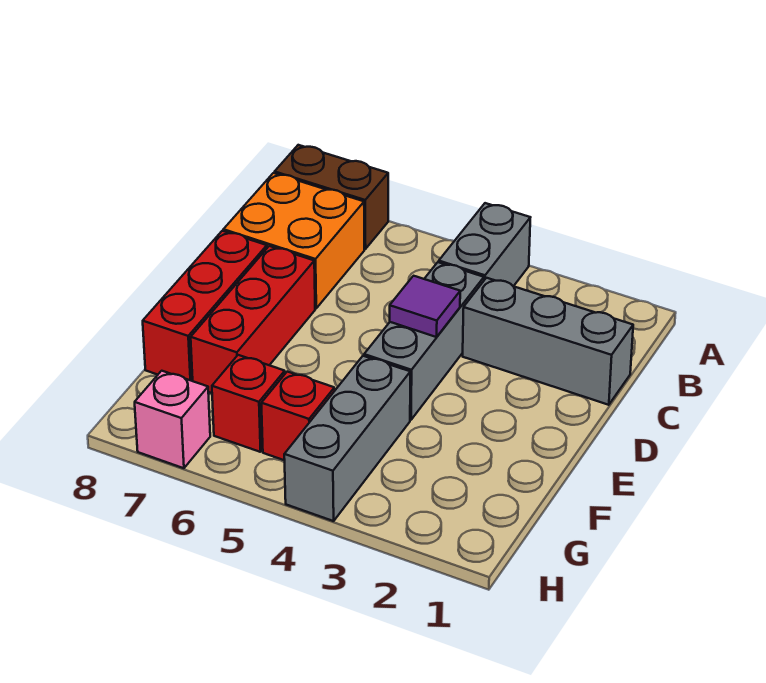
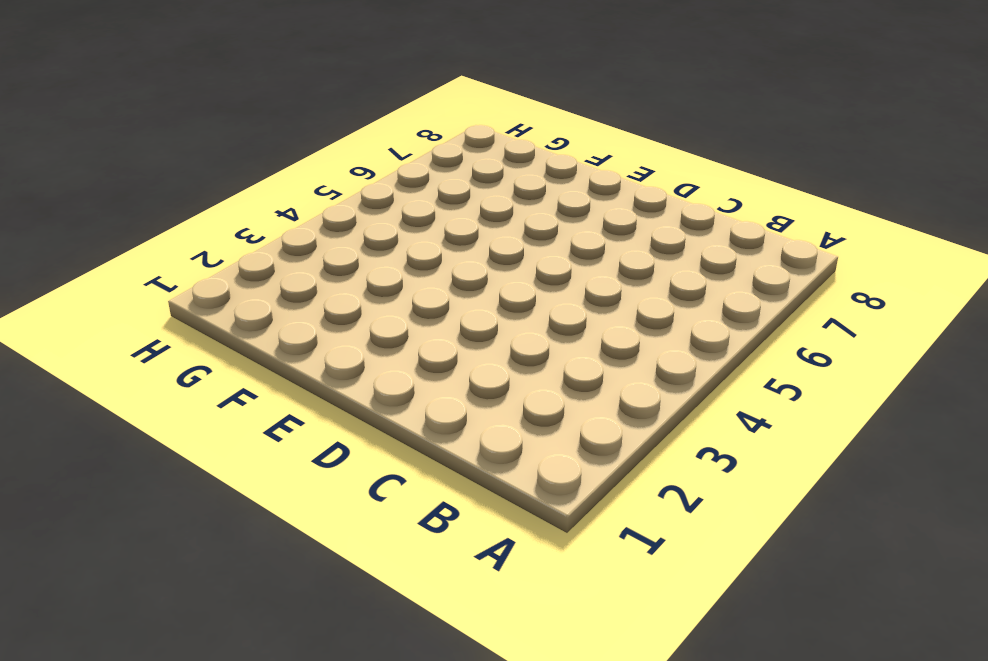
none -> grey brick A4:B4 level 1
none -> brown brick A7:A8 level 1
none -> orange brick B7:C8 level 1

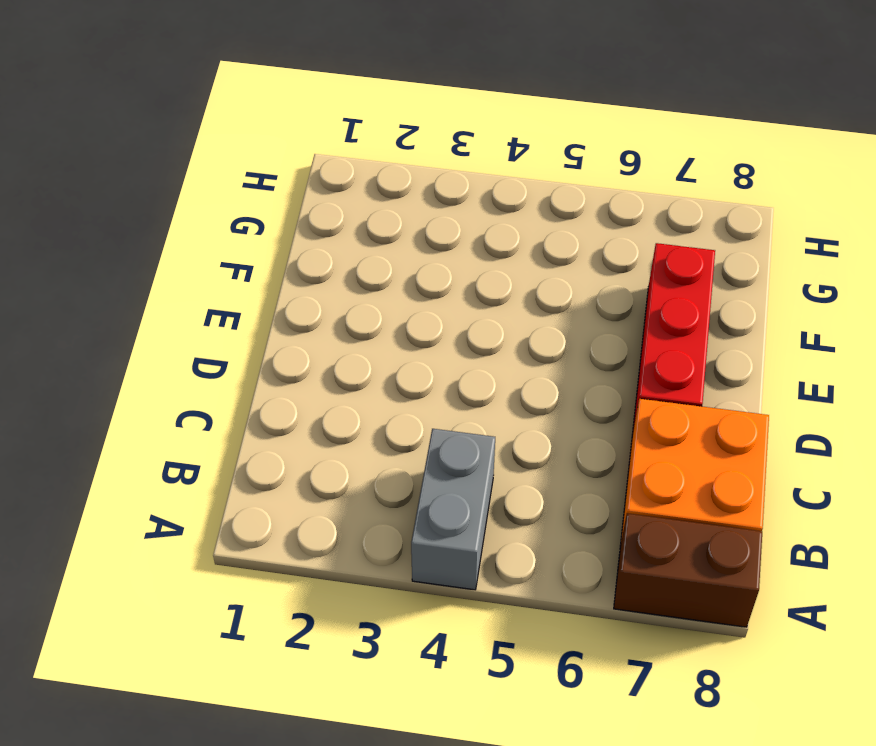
none -> grey brick C1:C3 level 1
none -> grey brick C4:E4 level 1
none -> red brick D8:F8 level 1

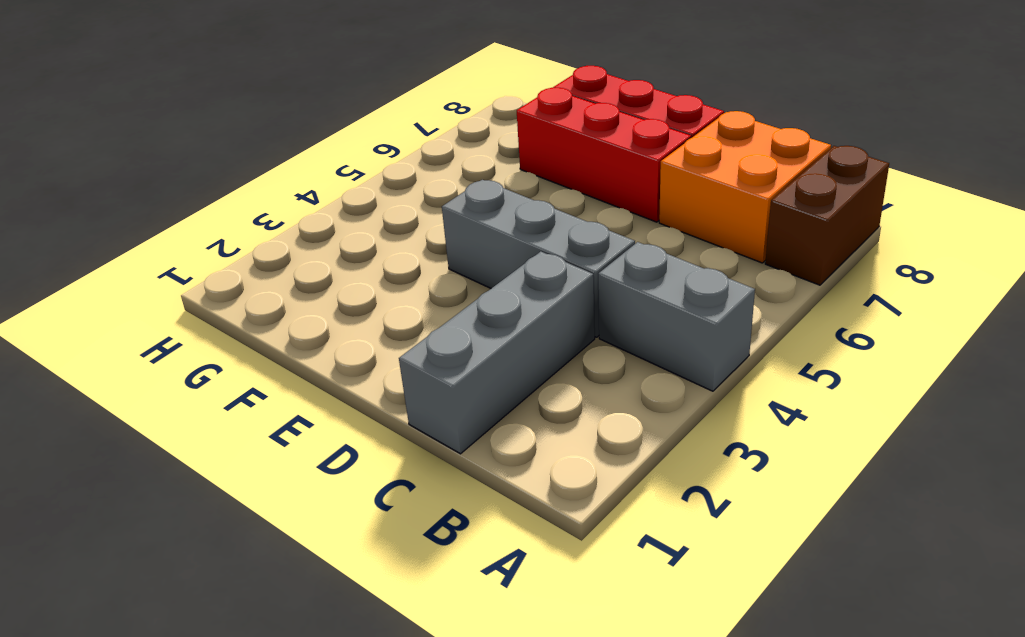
none -> grey brick F4:H4 level 1
none -> red brick G5 level 1
none -> red brick G6 level 1

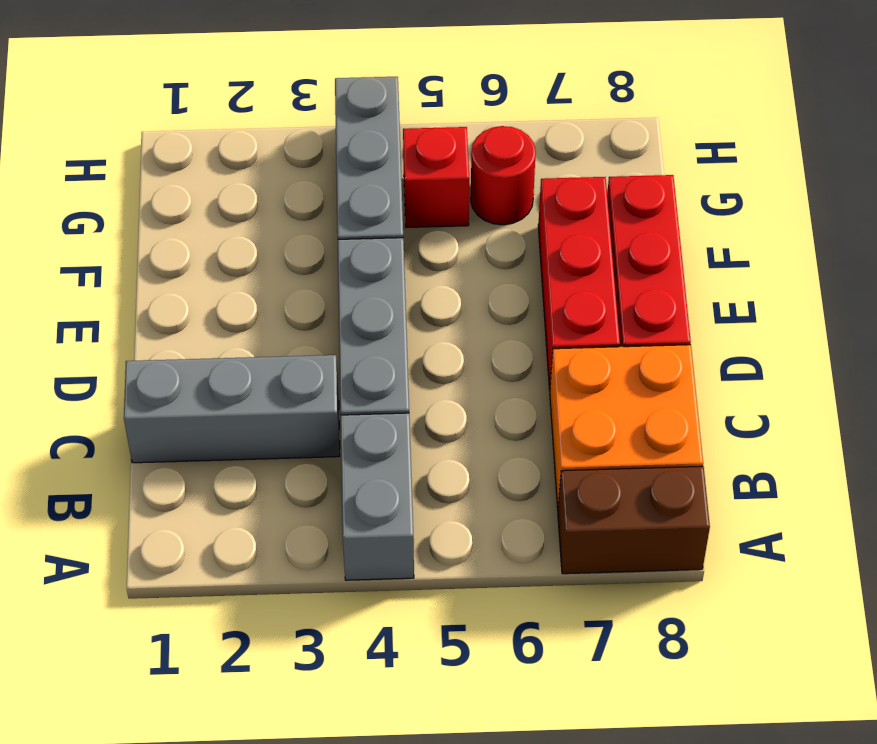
red round brick G6 level 1 -> red brick G6 level 1
none -> pink brick H7 level 1
none -> purple tile D4 level 2

